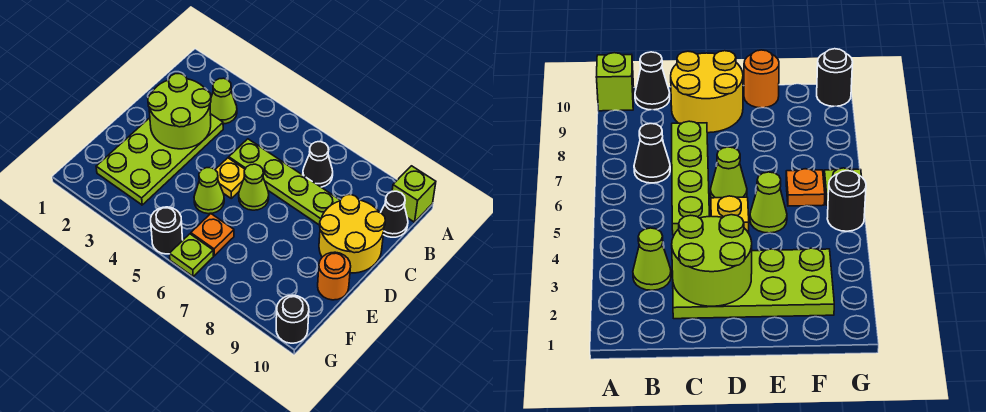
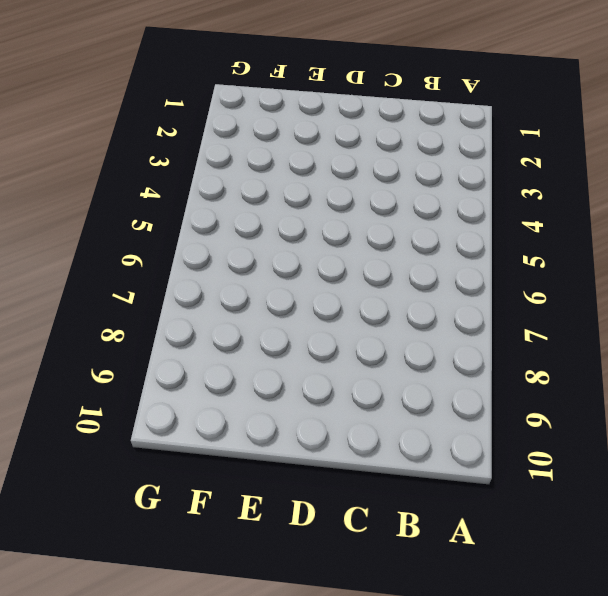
none -> lime brick A10 level 1
none -> lime cone B3 level 1
none -> black cone B7 level 1

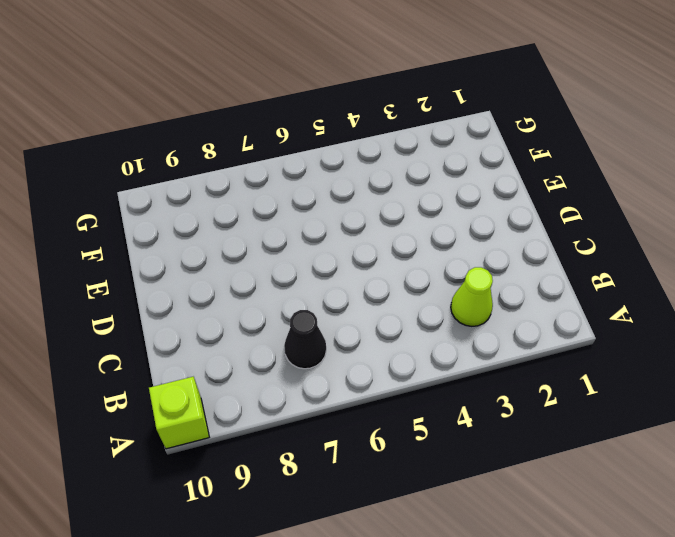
none -> black cone B10 level 1
none -> lime plate C2:F3 level 1
none -> lime plate C5:C8 level 1

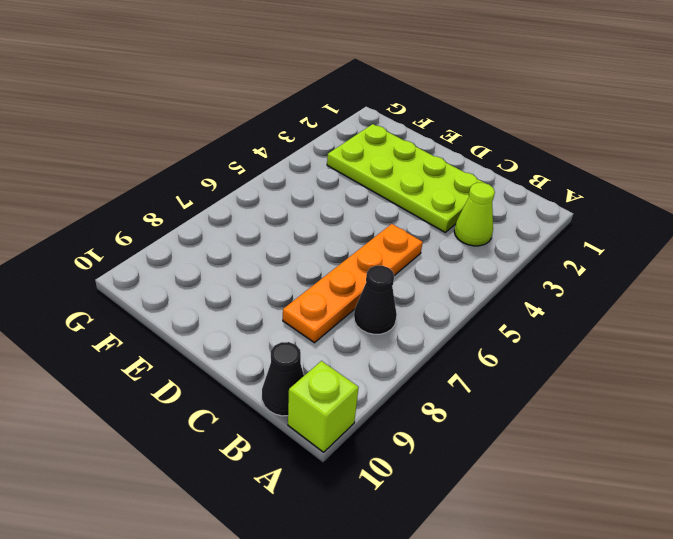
orange plate C5:C8 level 1 -> lime plate C5:C8 level 1
none -> yellow round brick C9:D10 level 1
none -> yellow plate D5 level 1
none -> lime cone D6 level 1

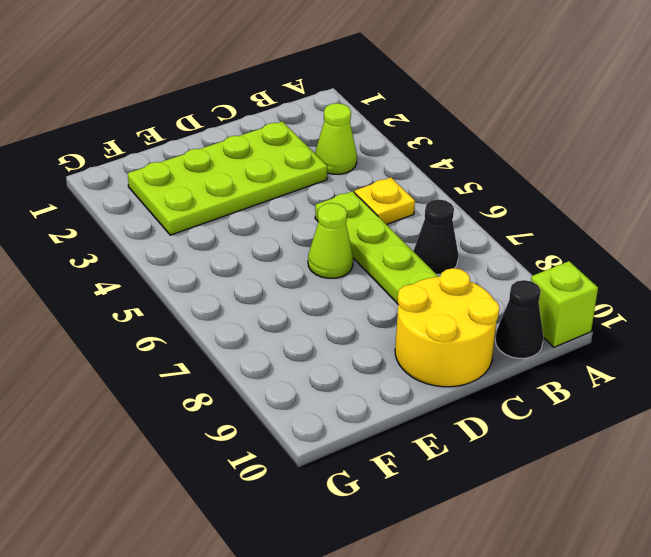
yellow plate B5 level 1 -> yellow plate D5 level 1
none -> lime cone E5 level 1
none -> orange round brick E10 level 1
none -> orange plate F6 level 1

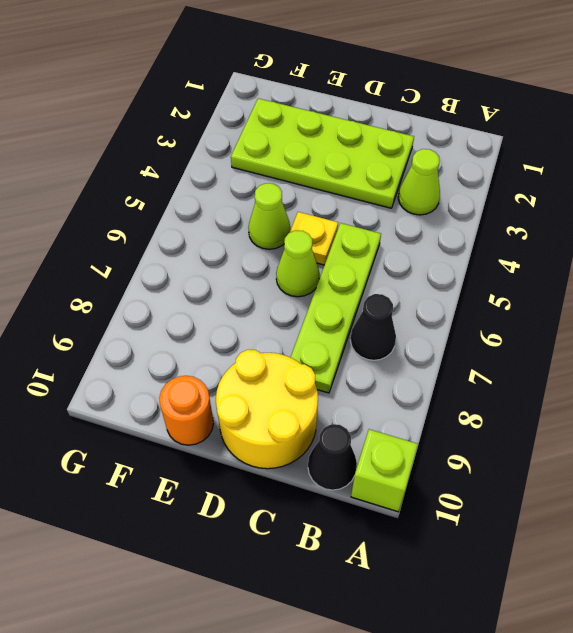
none -> orange plate F6 level 1
none -> black round brick G5 level 1
none -> lime plate G6 level 1

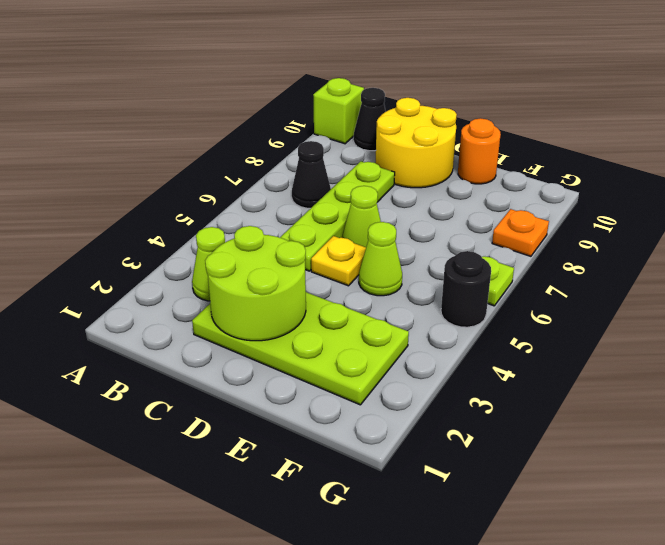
orange plate G8 level 1 -> orange plate F6 level 1
none -> black round brick G10 level 1

